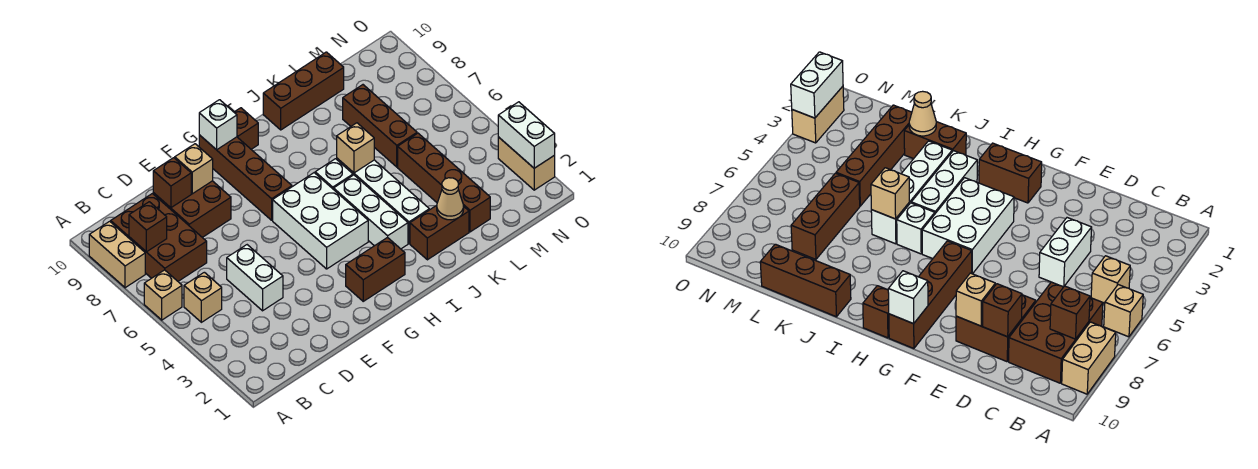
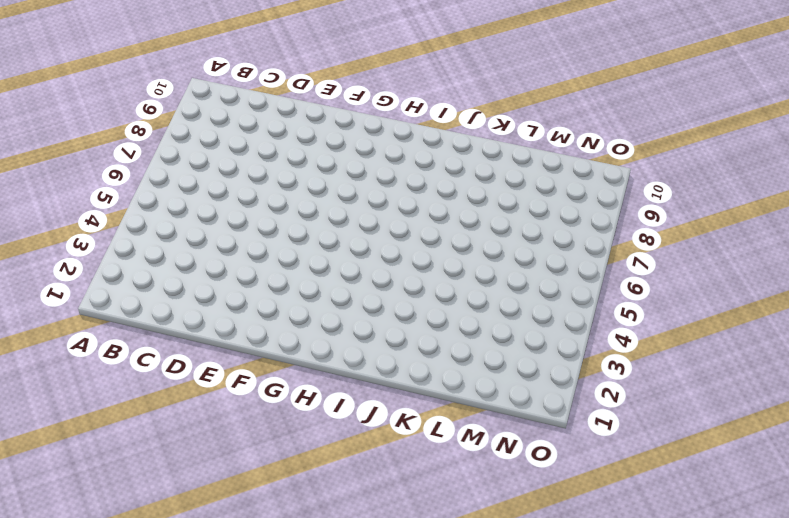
none -> tan brick A6 level 1
none -> tan brick A8:A9 level 1
none -> tan brick B5 level 1

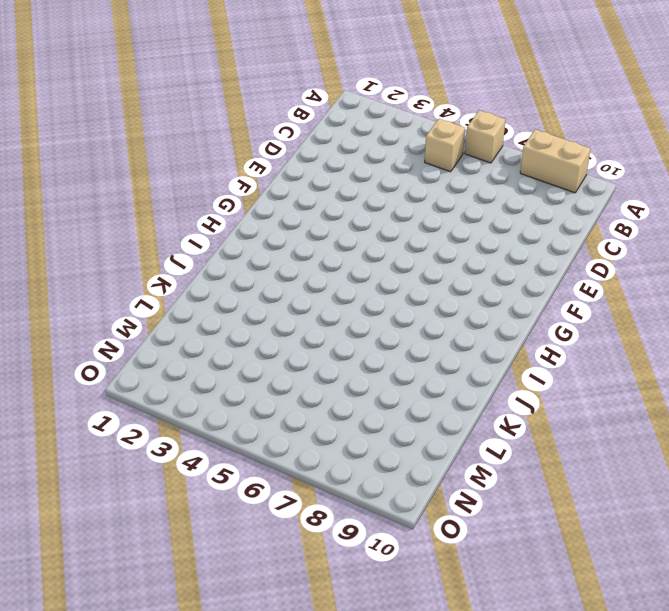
none -> brown brick B7:C9 level 1
none -> white brick D4:D5 level 1
none -> brown brick D8:E9 level 1

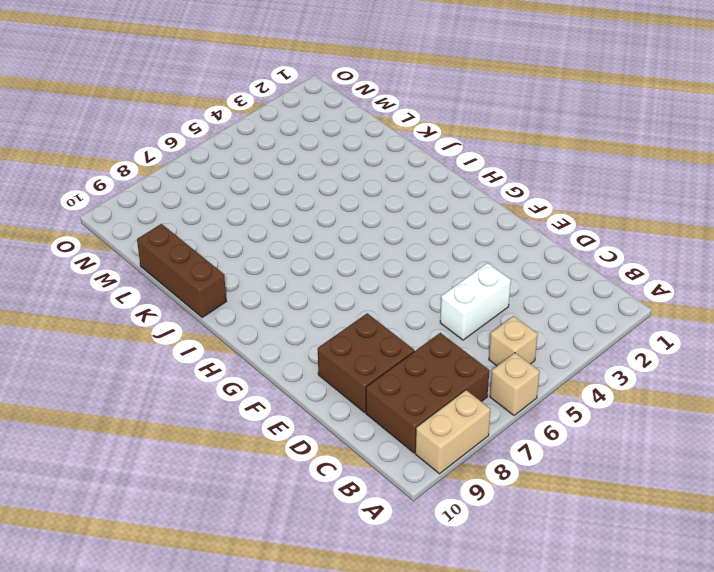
none -> brown brick G2:H2 level 1
none -> white brick G4:H6 level 1
none -> brown brick G7:G10 level 1

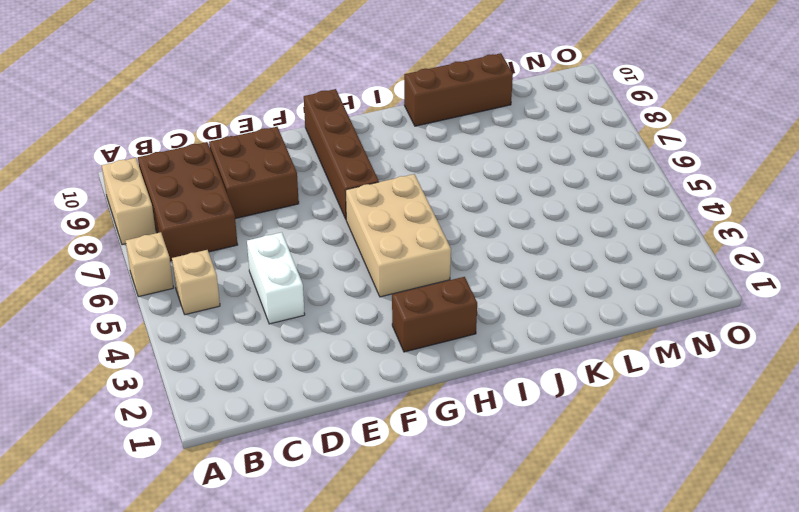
tan brick G4:H6 level 1 -> white brick G4:H6 level 1
none -> brown brick H10 level 1
none -> white brick I3:I5 level 1
none -> white brick I6 level 1

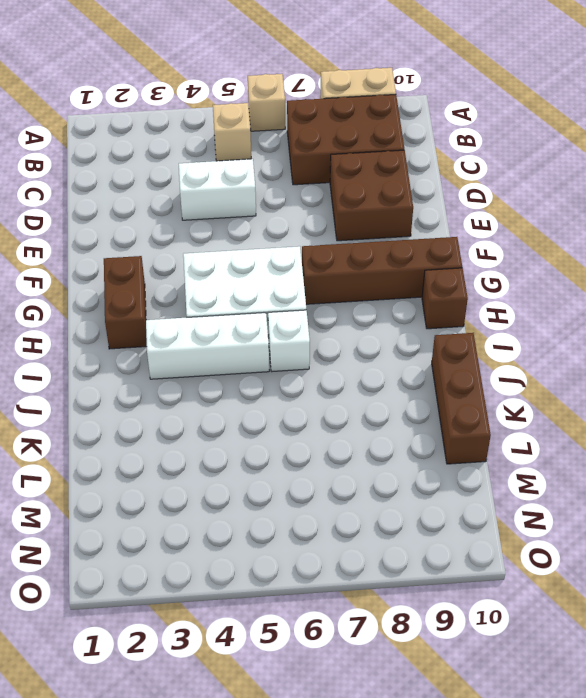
none -> brown brick J2:K2 level 1
none -> white brick J3:J6 level 1
none -> brown brick L2:L5 level 1

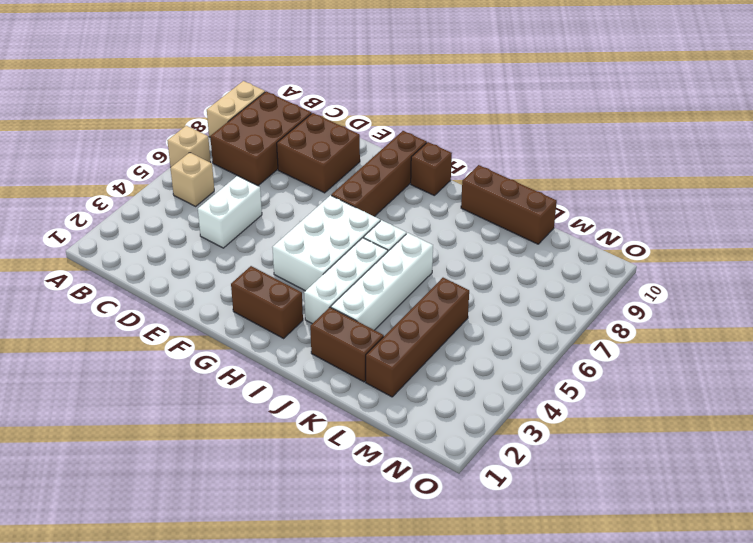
none -> brown brick L6:L8 level 1
none -> tan brick O2:O3 level 1
none -> brown brick B8 level 2

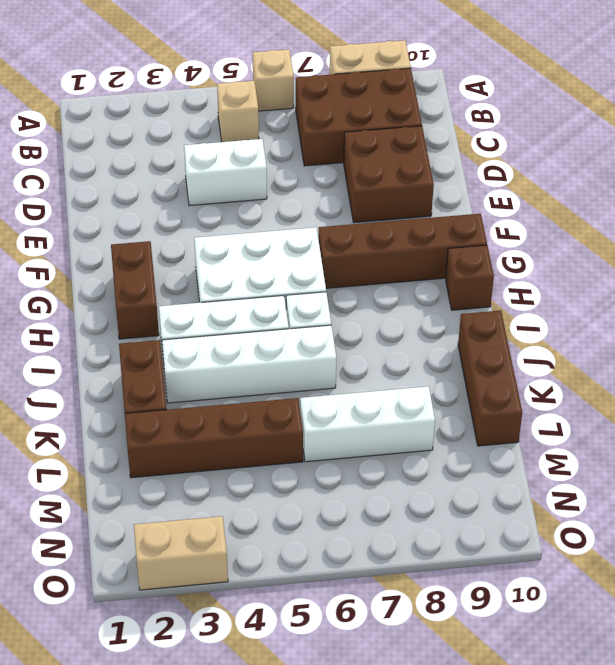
white brick L6:L8 level 1 -> brown brick L6:L8 level 1
none -> brown brick B8 level 2
none -> brown brick D9 level 2
none -> tan brick E9 level 2

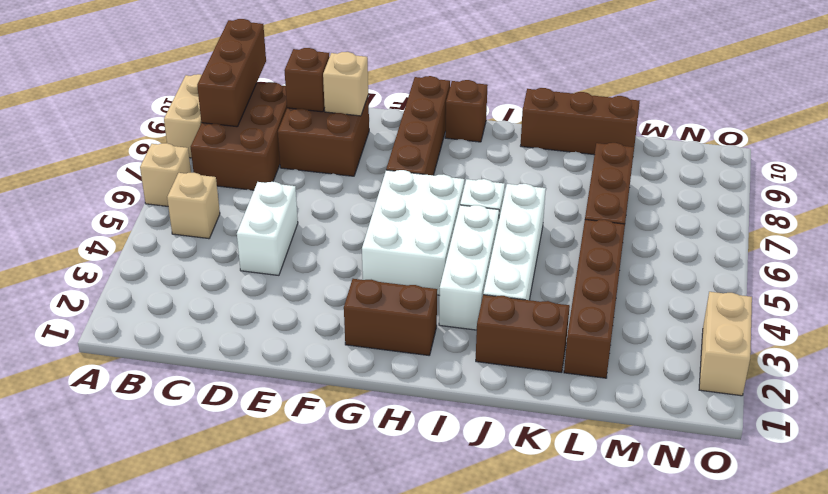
brown brick B8:B10 level 2 -> brown brick B8 level 2
none -> white brick G10 level 2
none -> tan brick J6 level 2
none -> tan cone K2 level 2

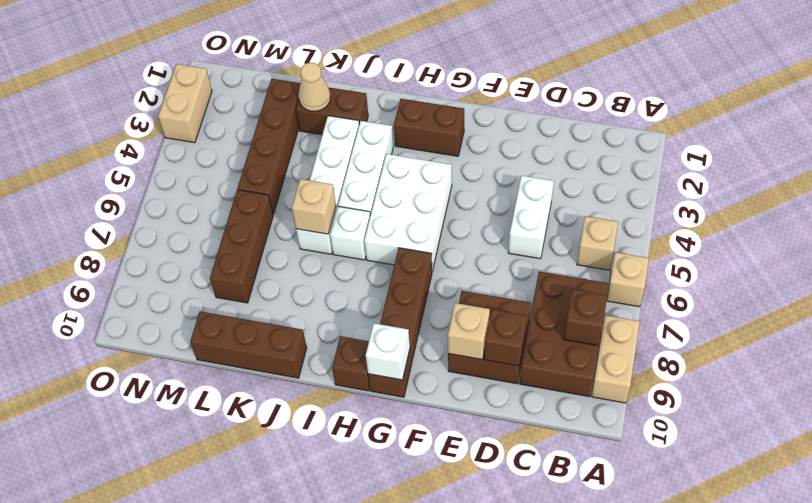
none -> white brick O2:O3 level 2

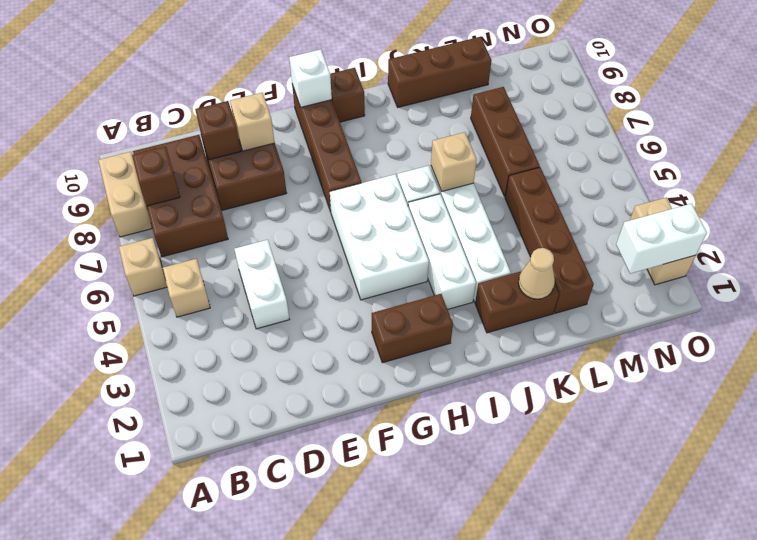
white brick N2:O2 level 2 -> white brick O2:O3 level 2

